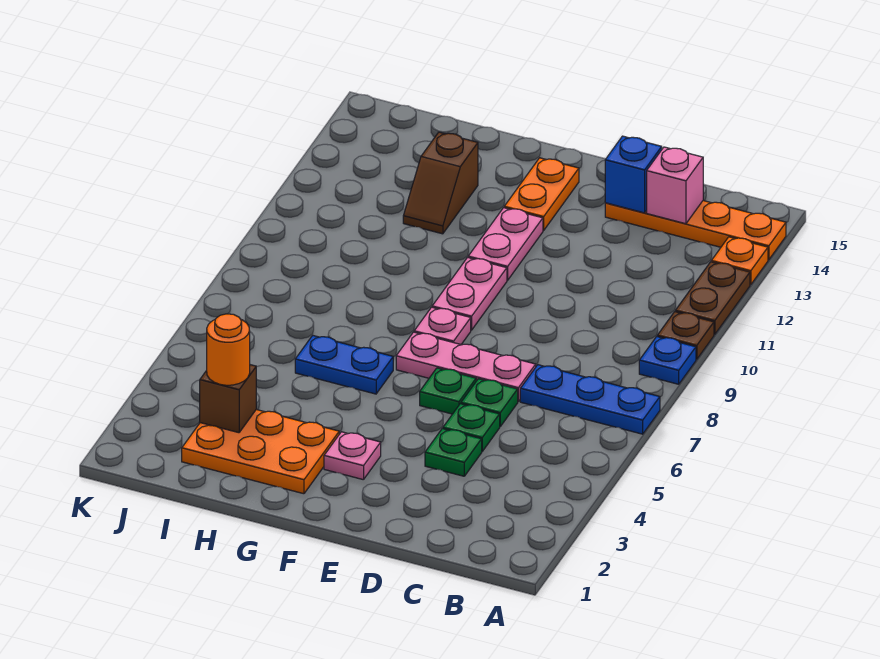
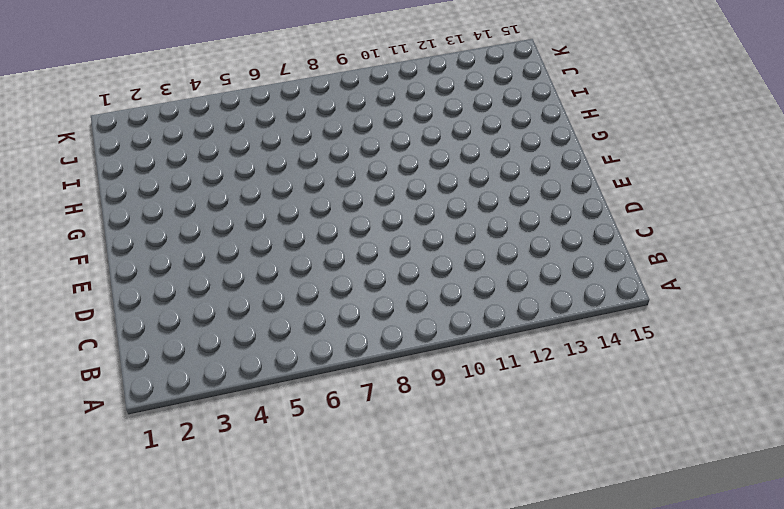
none -> blue plate A7:C7 level 1
none -> blue plate A9 level 1
none -> brown plate A10 level 1

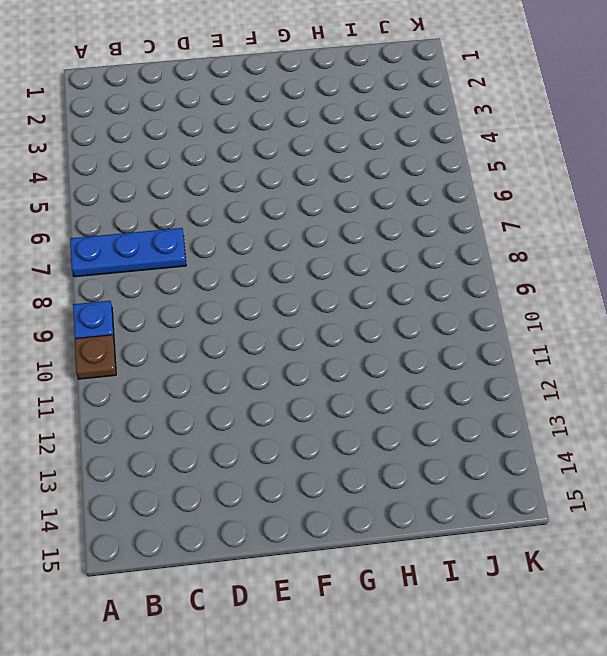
none -> brown plate A11:A12 level 1
none -> orange plate A13 level 1
none -> orange plate A14:D14 level 1

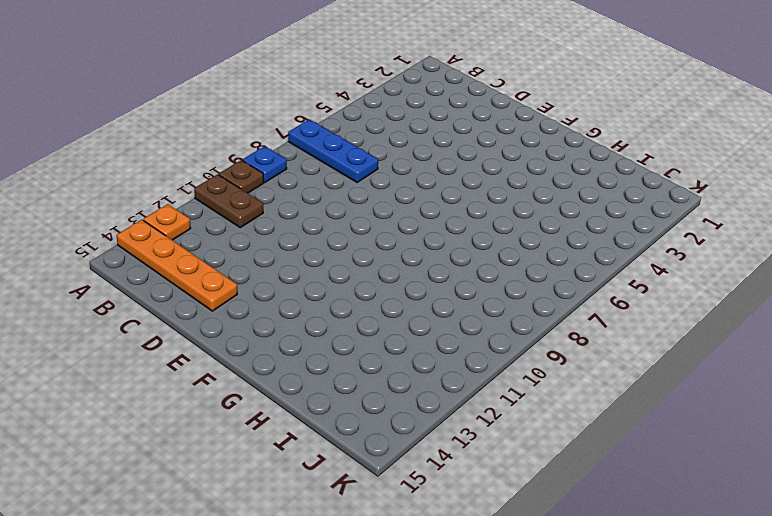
brown plate A11:B11 level 1 -> brown plate A11:A12 level 1
none -> green plate D4 level 1
none -> green plate D5 level 1
none -> green plate D6 level 1

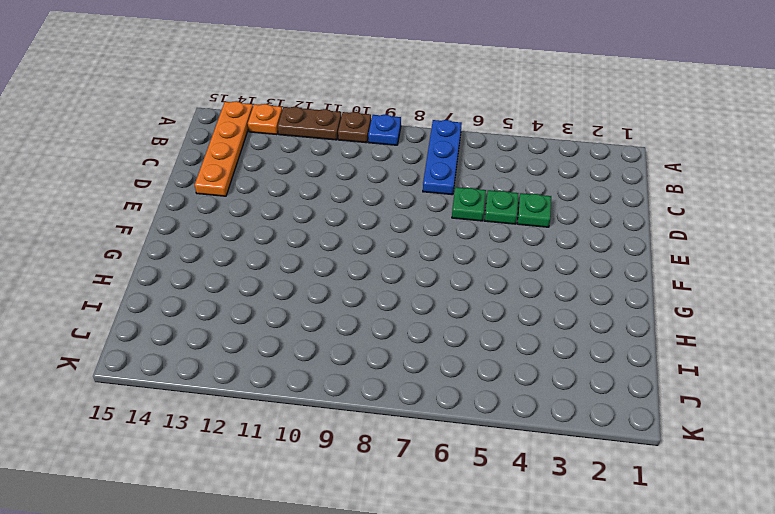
none -> pink plate D7:F7 level 1
none -> green plate E6 level 1
none -> pink plate F3 level 1

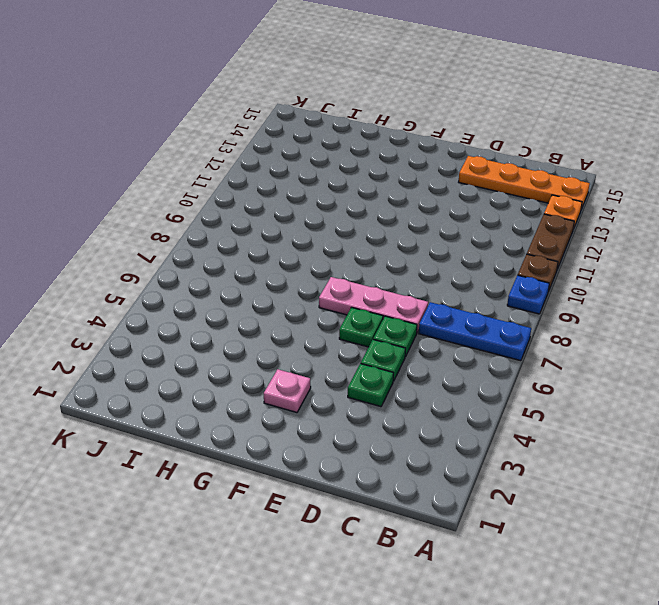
none -> pink plate F8 level 1
none -> pink plate F9:F10 level 1
none -> pink plate F11:F12 level 1

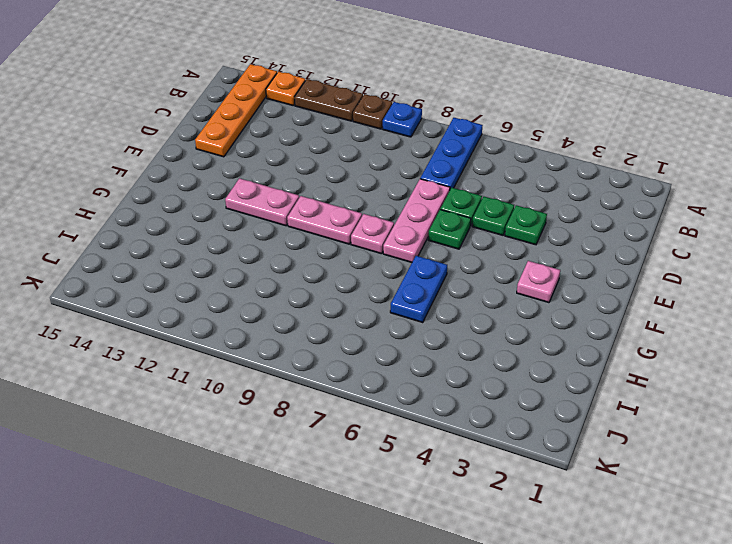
none -> orange plate F13:F14 level 1
none -> orange plate G2:I3 level 1
none -> brown slope H12:H13 level 1 top 13

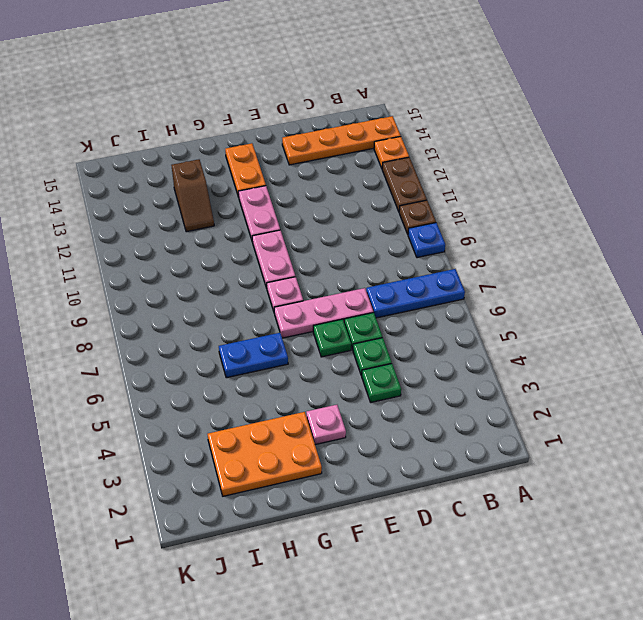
none -> pink brick C14 level 2
none -> blue brick D14 level 2
none -> brown brick I3 level 2

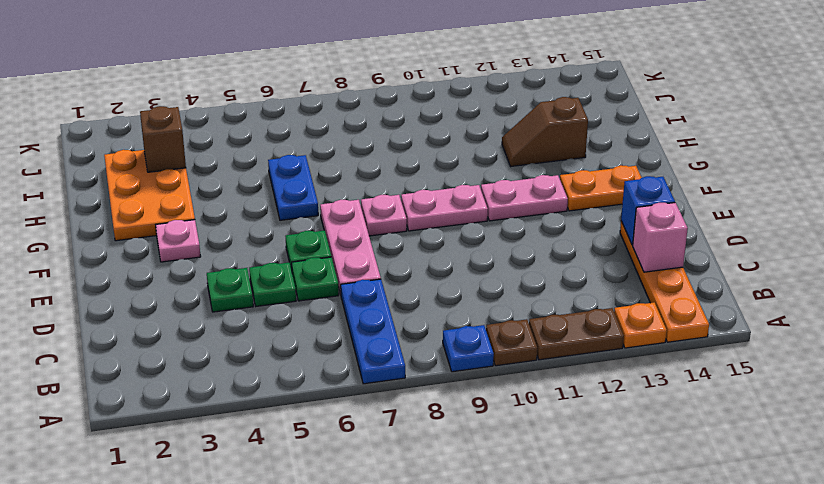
none -> orange round brick I3 level 3

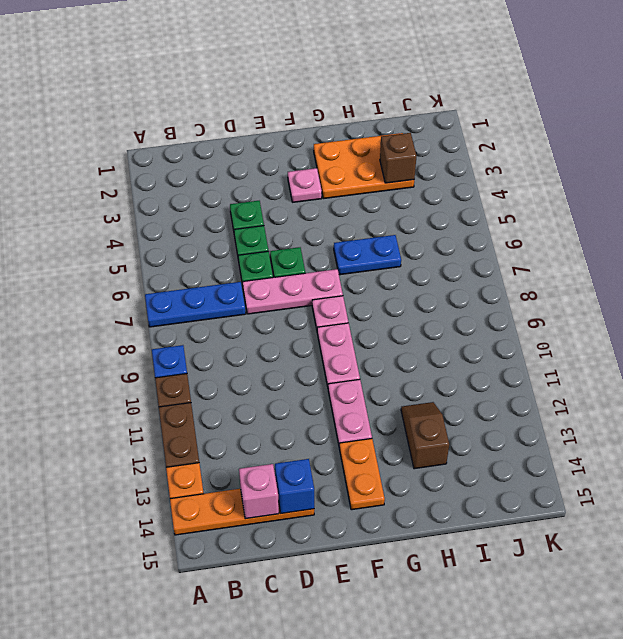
none -> orange round brick I3 level 3

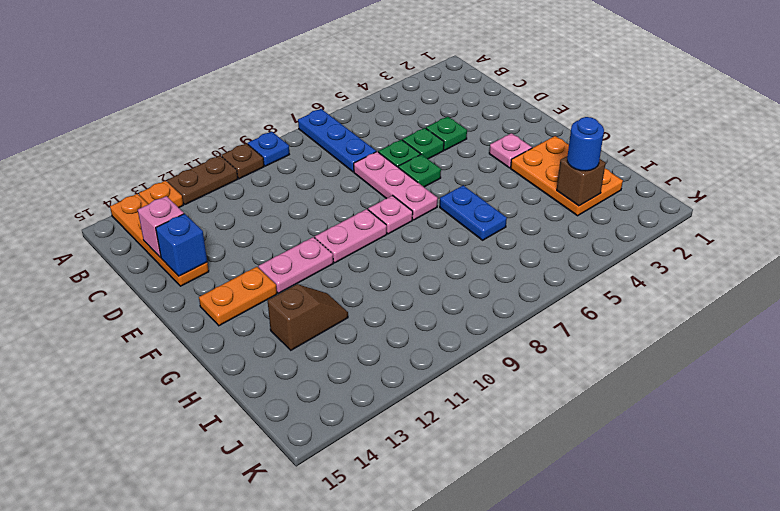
blue round brick I3 level 3 -> orange round brick I3 level 3

